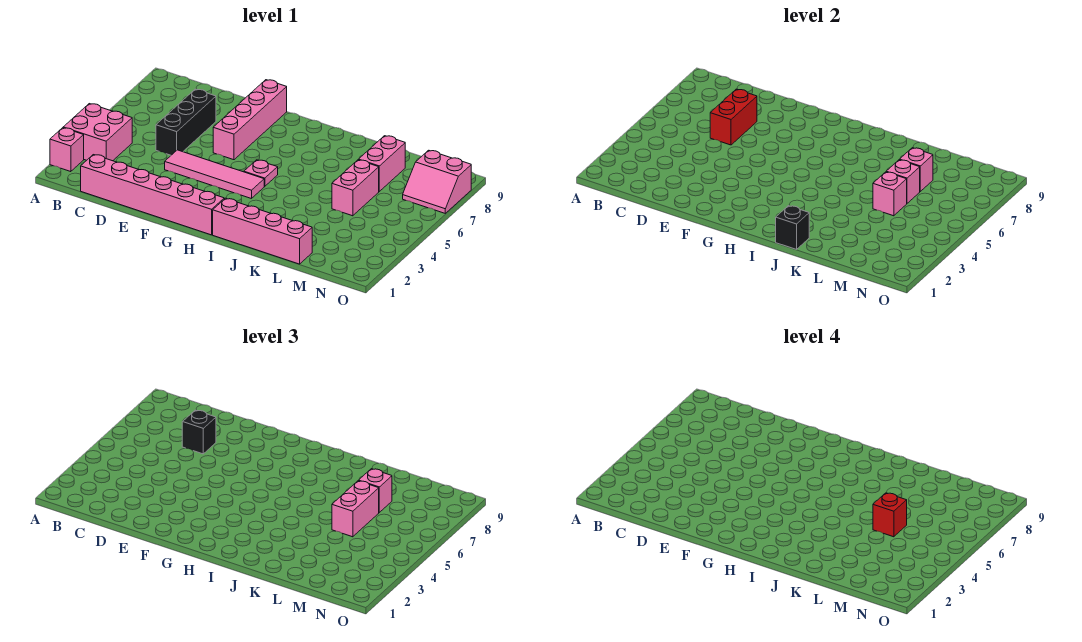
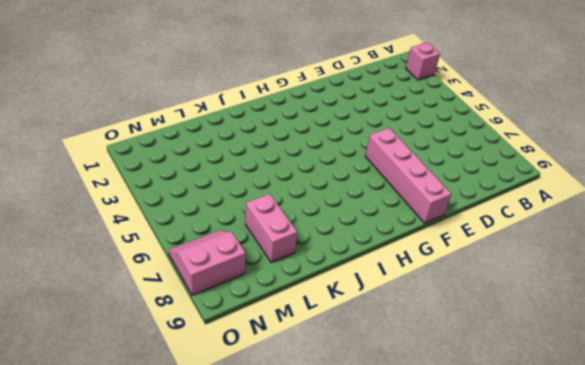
none -> pink brick A3:B4 level 1
none -> pink brick C1:H1 level 1
none -> black brick D5:D7 level 1

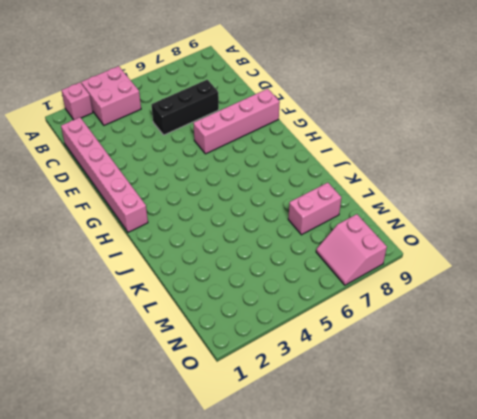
none -> pink tile E4:H4 level 1
none -> pink plate H5 level 1
none -> pink brick I1:L1 level 1

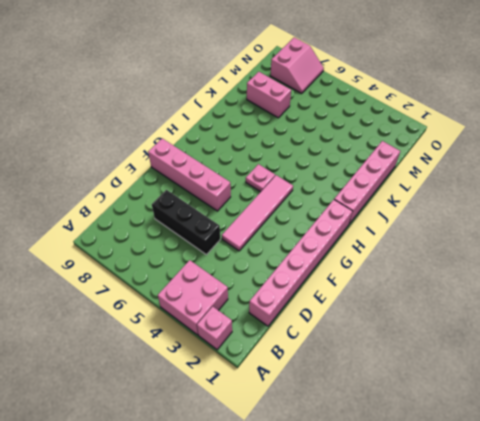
none -> pink brick L5:L6 level 1
none -> red brick D6:D7 level 2
none -> black brick J1 level 2

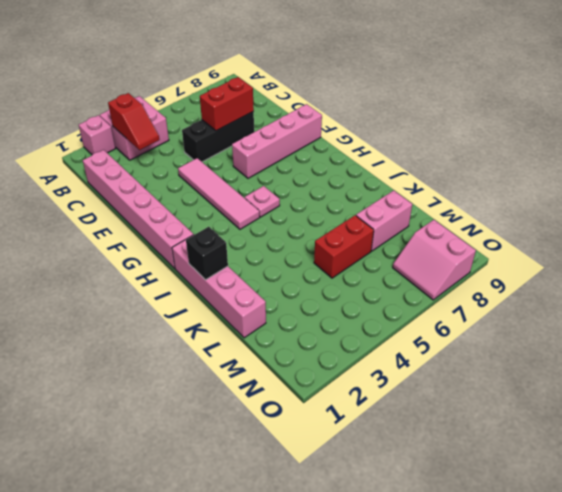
red slope B3:C3 level 2 top B -> none
red brick L5:L6 level 1 -> pink brick L5:L6 level 1
none -> pink brick L5 level 2
none -> pink brick L6 level 2
none -> pink brick L7 level 2

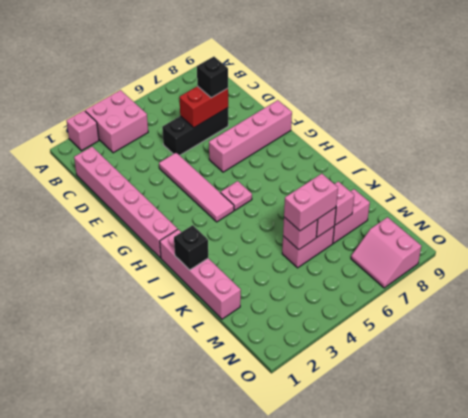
none -> pink brick L7 level 3
none -> red brick L5 level 4

